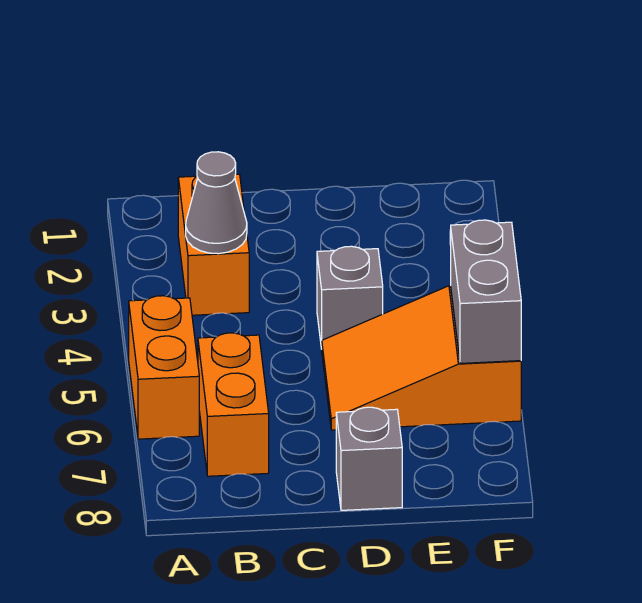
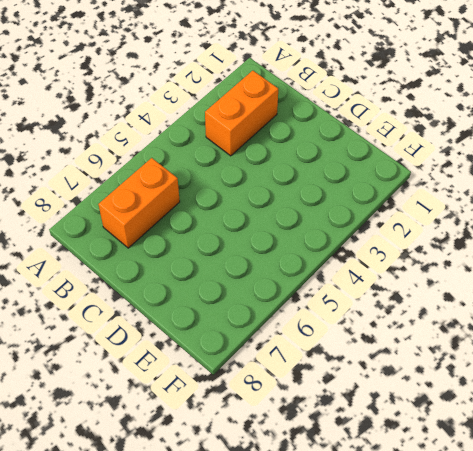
none -> orange brick A5:A6 level 1
none -> grey brick D4 level 1

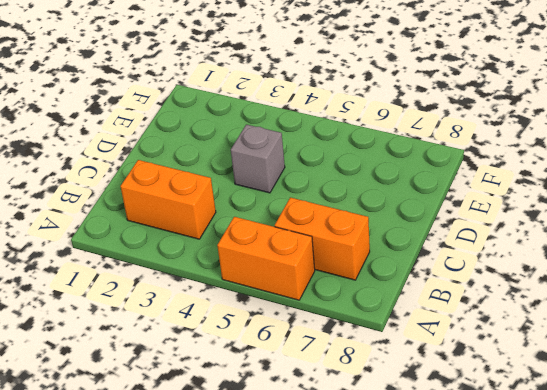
none -> orange slope D5:F6 level 1 top F
none -> grey brick D8 level 1

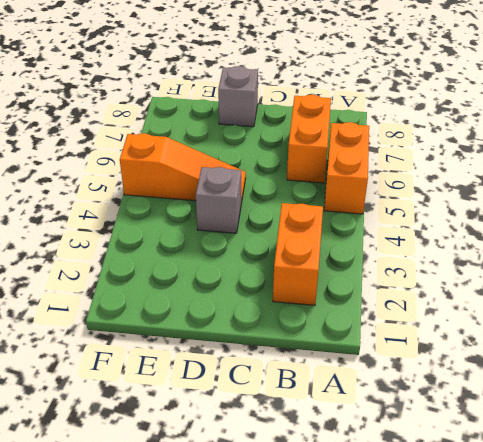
orange slope D5:F5 level 1 top F -> orange slope D5:F6 level 1 top F
none -> grey cone B3 level 2
none -> grey brick F5:F6 level 2

